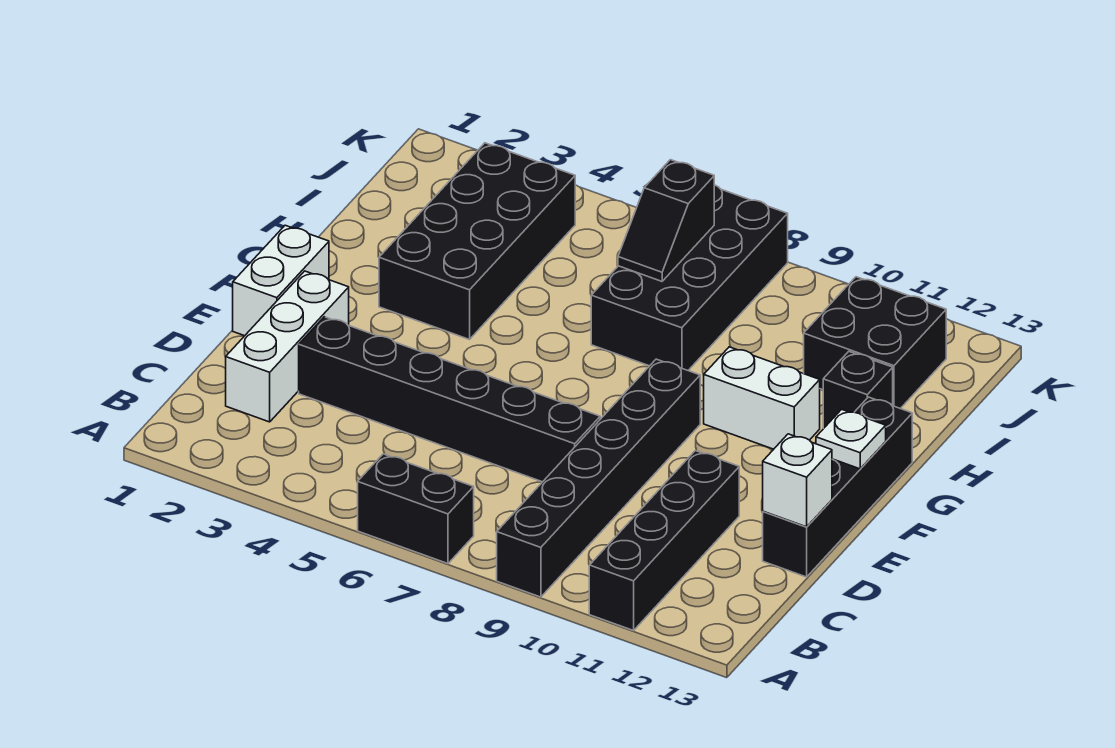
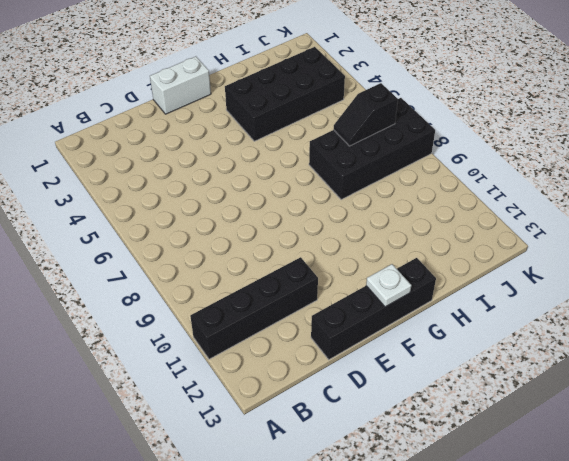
none -> black brick A6:A7 level 1
none -> black brick A9:F9 level 1
none -> white brick C2:E2 level 1

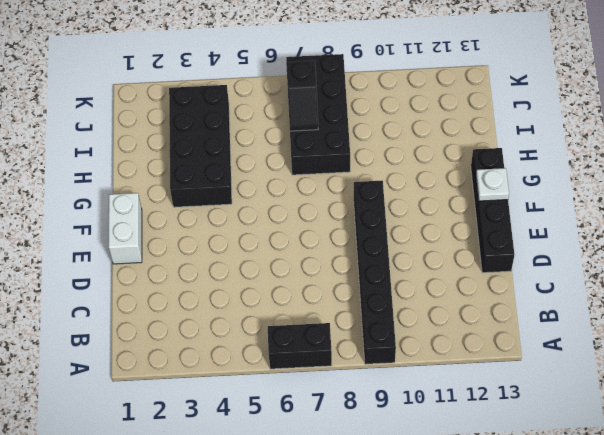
none -> black brick A11:D11 level 1
none -> white brick C2:E2 level 1
none -> black brick D3:D8 level 1

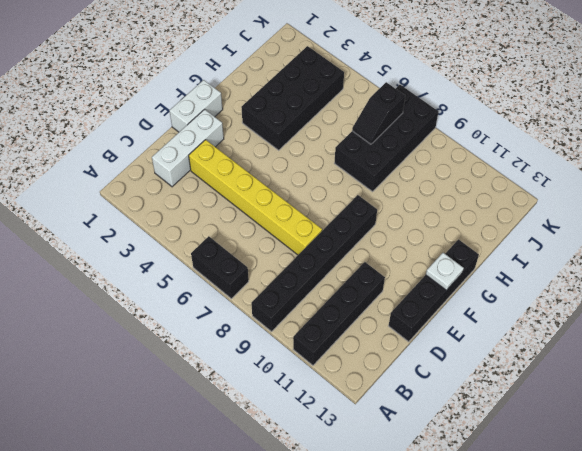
yellow brick D3:D8 level 1 -> black brick D3:D8 level 1
none -> white brick G10:G11 level 1
none -> black brick H12 level 1
none -> black brick I11:J12 level 1

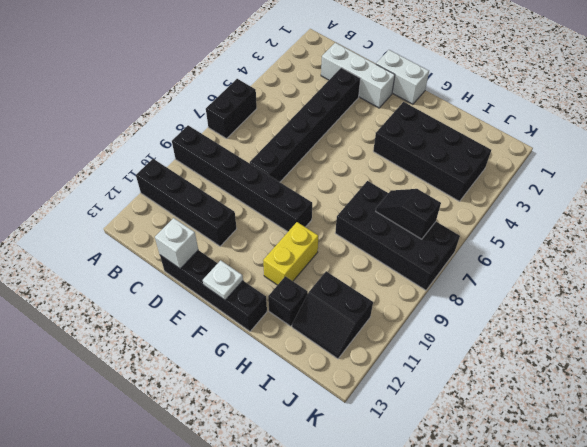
yellow brick G10:G11 level 1 -> white brick G10:G11 level 1
black slope I11:J12 level 1 top 11 -> black brick I11:J12 level 1

